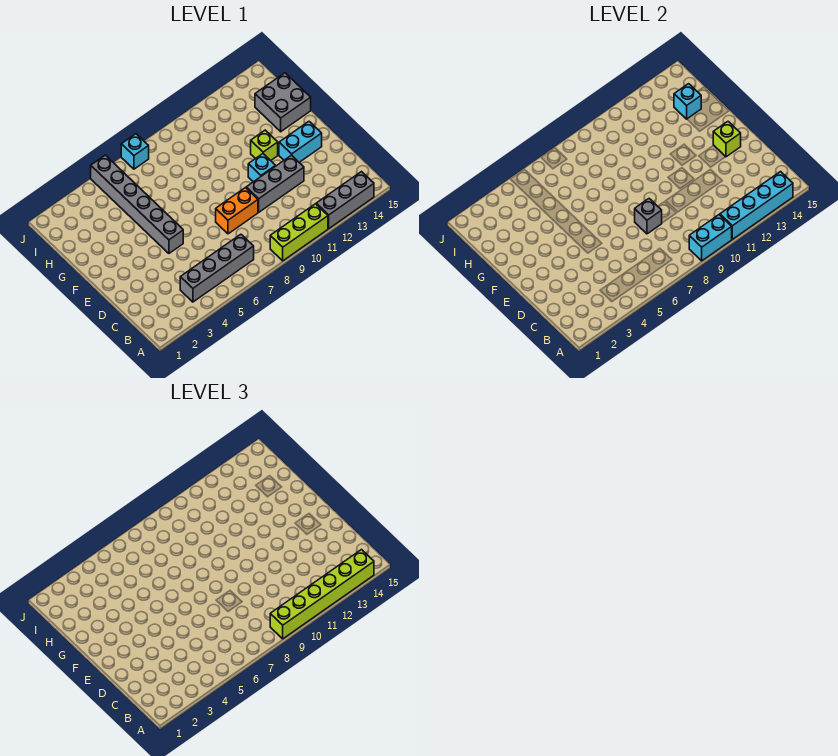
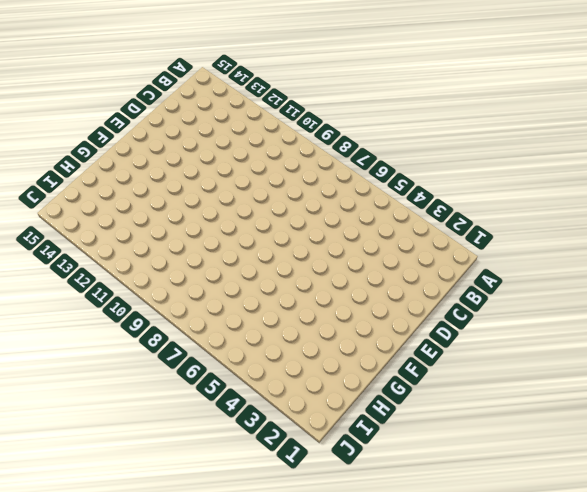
none -> lime brick A9:A11 level 1
none -> grey brick A12:A14 level 1
none -> grey brick B4:B7 level 1

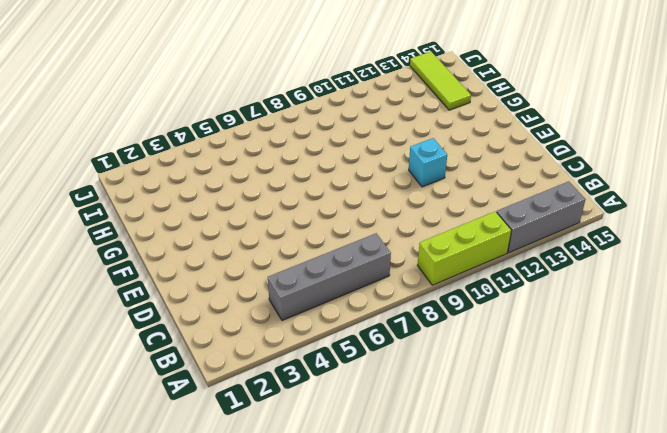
lime tile H14:J14 level 1 -> grey brick G14:H15 level 1
none -> orange brick D8:D9 level 1
none -> grey brick D10:D12 level 1
none -> grey brick E5:J5 level 1

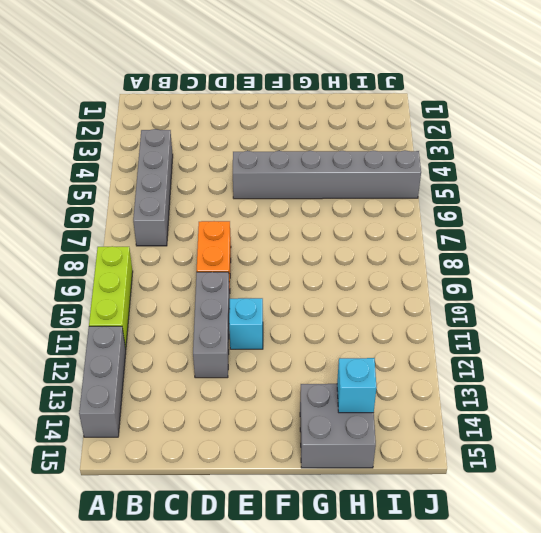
none -> cyan brick E13:E14 level 1
none -> lime brick F12 level 1
none -> cyan brick J7 level 1

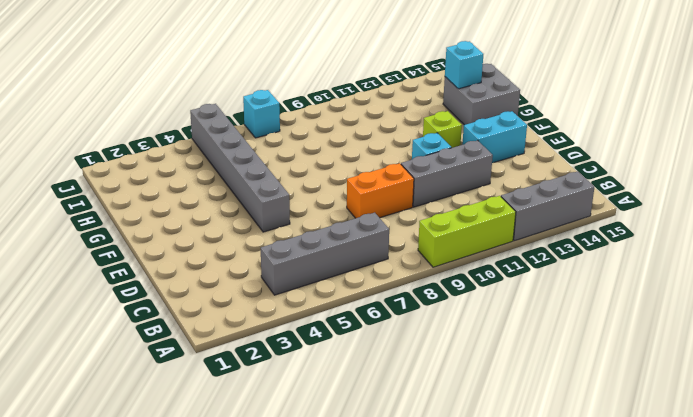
none -> cyan brick A9:A10 level 2
none -> cyan brick A11:A14 level 2
none -> grey brick D8 level 2

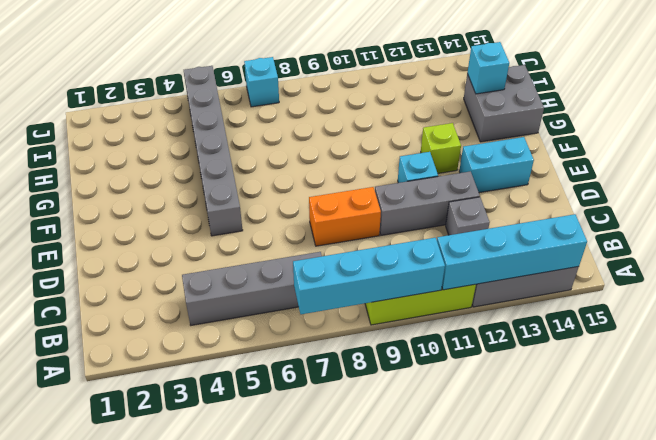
cyan brick A7:A10 level 2 -> cyan brick A9:A10 level 2
grey brick C12 level 1 -> grey brick D8 level 2
none -> lime brick E14 level 2
none -> lime brick A9:A14 level 3

